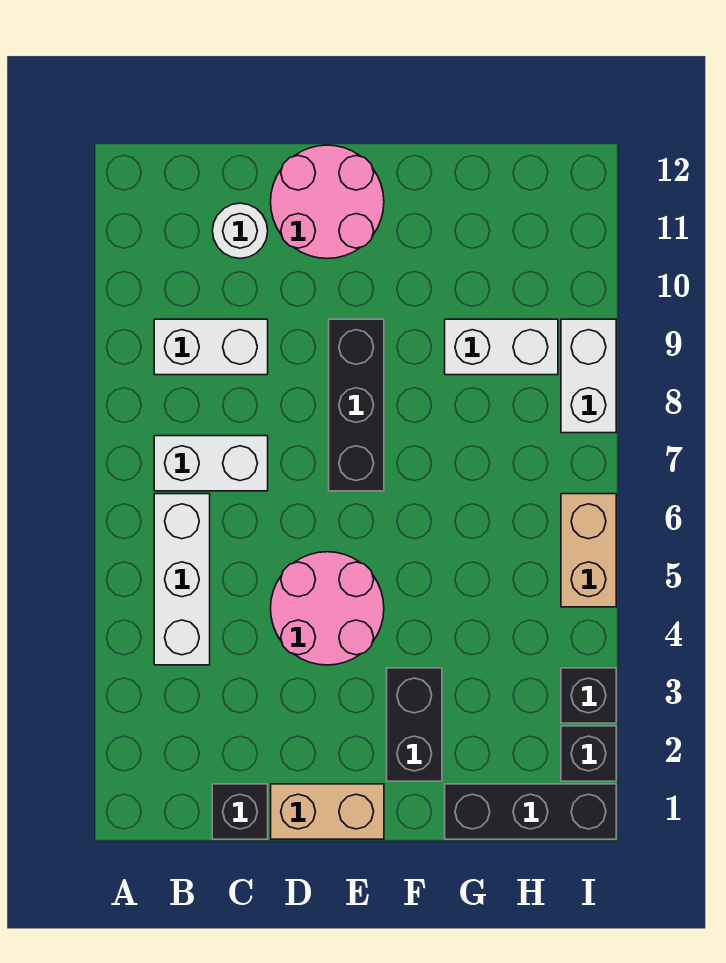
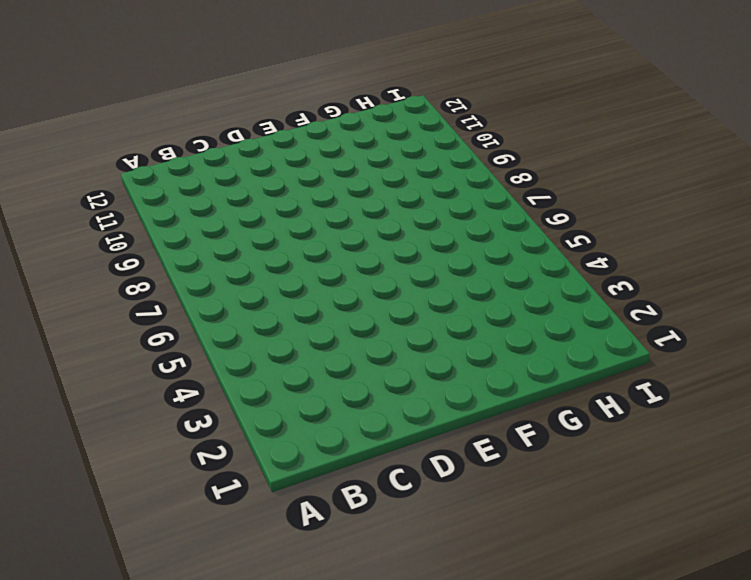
none -> white brick B4:B6 level 1
none -> white brick B7:C7 level 1
none -> white brick B9:C9 level 1

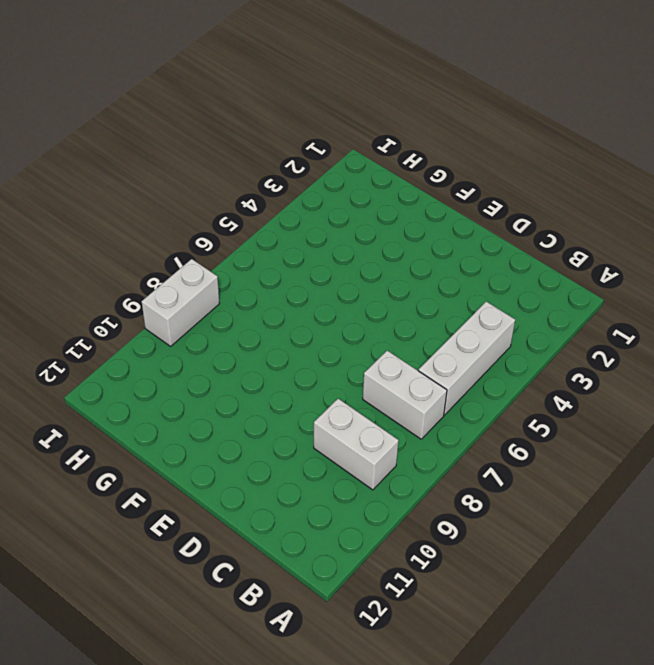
none -> black brick C1 level 1
none -> white round brick C11 level 1
none -> tan brick D1:E1 level 1

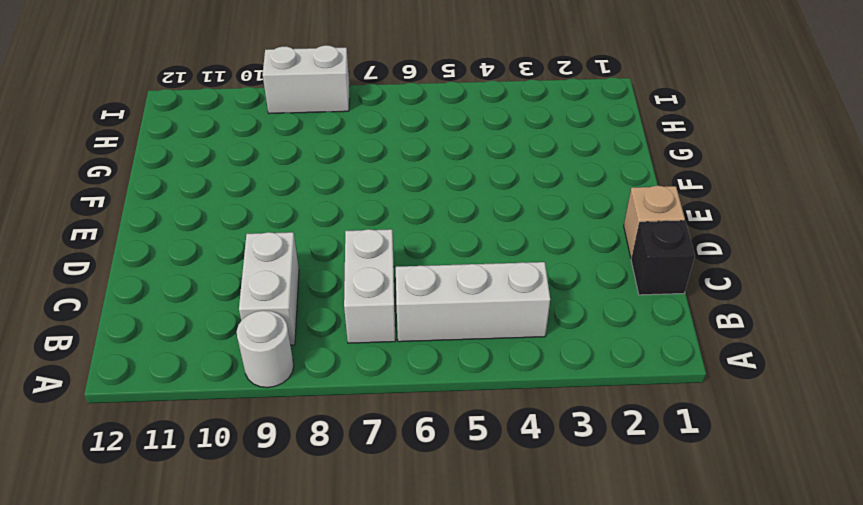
white round brick A9 level 1 -> white round brick C11 level 1
tan brick D1 level 1 -> tan brick D1:E1 level 1
none -> pink round brick D4:E5 level 1
none -> pink round brick D11:E12 level 1
none -> black brick E7:E9 level 1

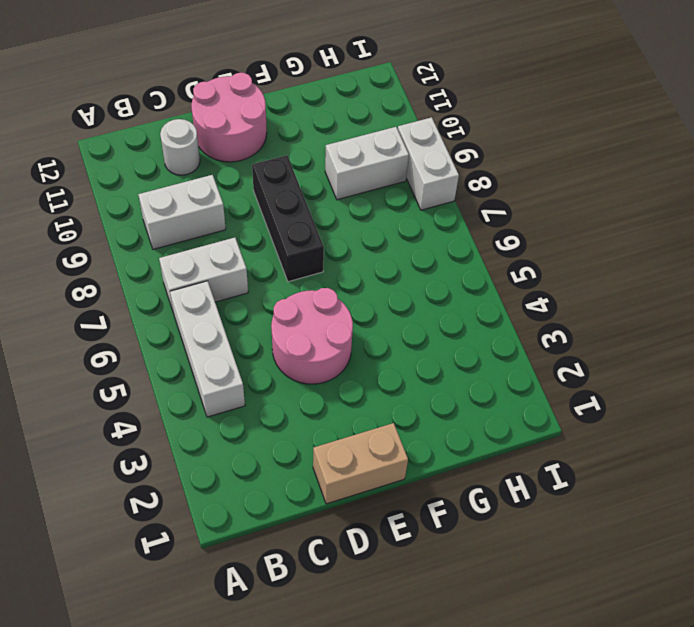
none -> black brick C1 level 1
none -> black brick F2:F3 level 1
none -> black brick G1:I1 level 1

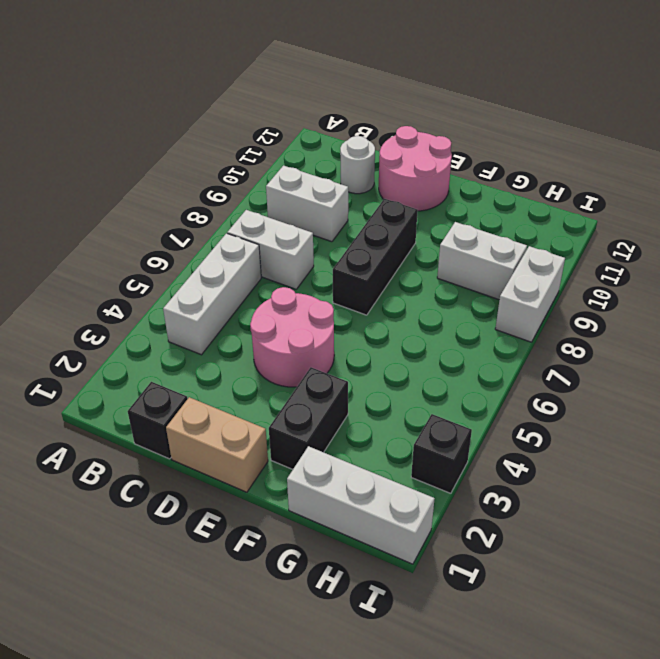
white brick G1:I1 level 1 -> black brick G1:I1 level 1
none -> black brick I2 level 1
none -> tan brick I5:I6 level 1

